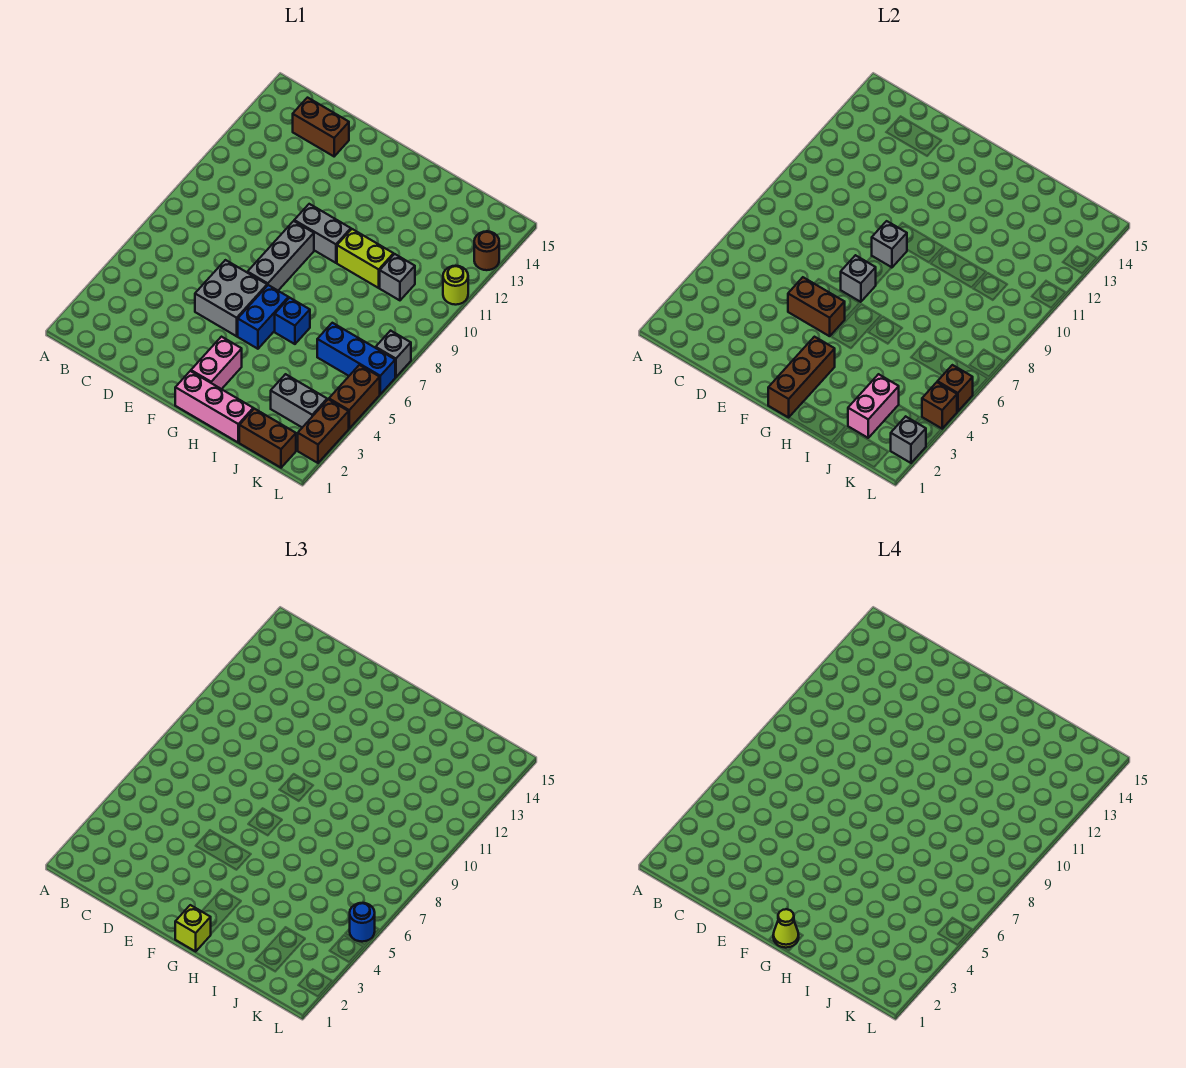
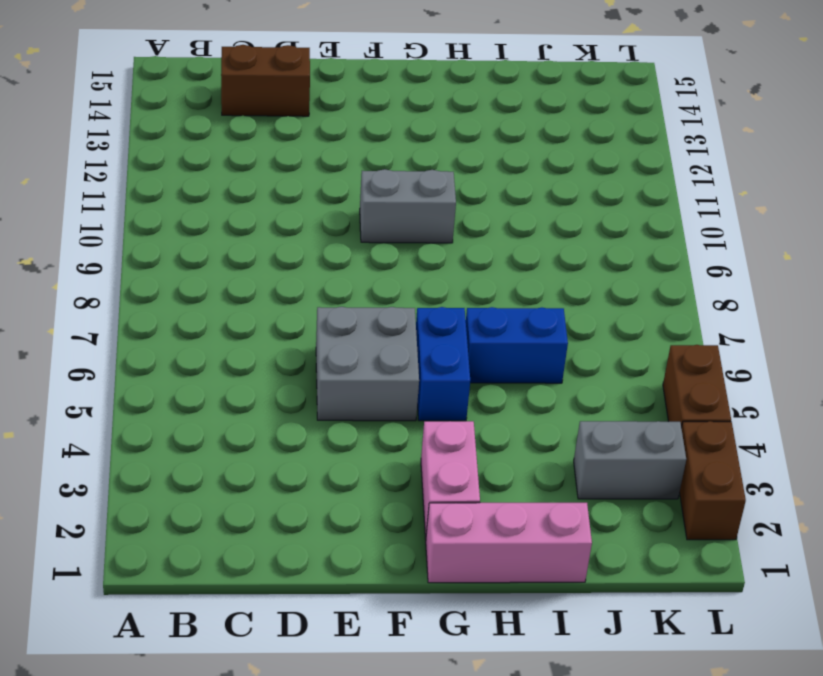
blue brick H6:I6 level 1 -> blue brick H6 level 1
none -> grey brick F7:F9 level 1
none -> lime brick H10:I10 level 1
none -> brown brick J1:K1 level 1

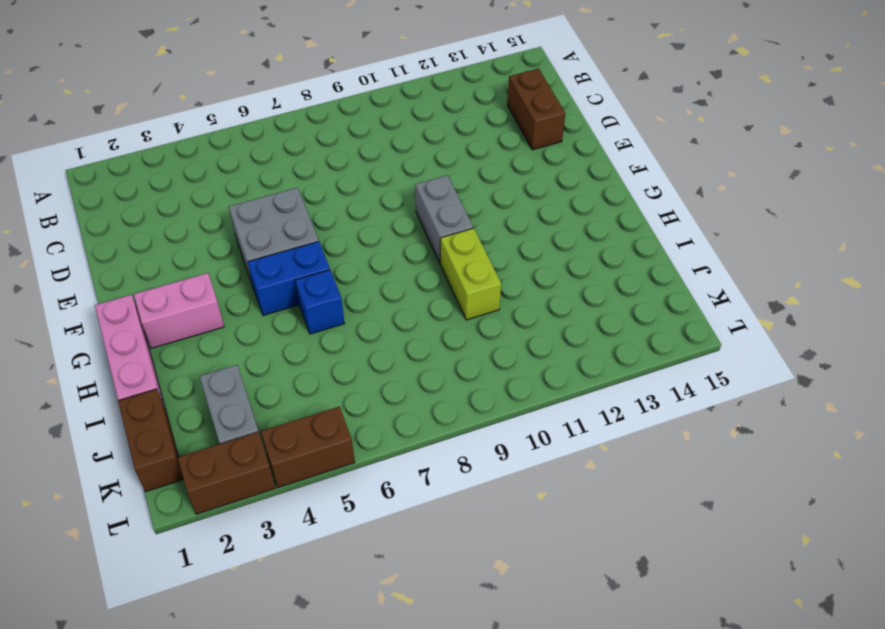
none -> grey brick F7:F9 level 1
none -> blue brick J6:L6 level 1
none -> grey brick J10 level 1

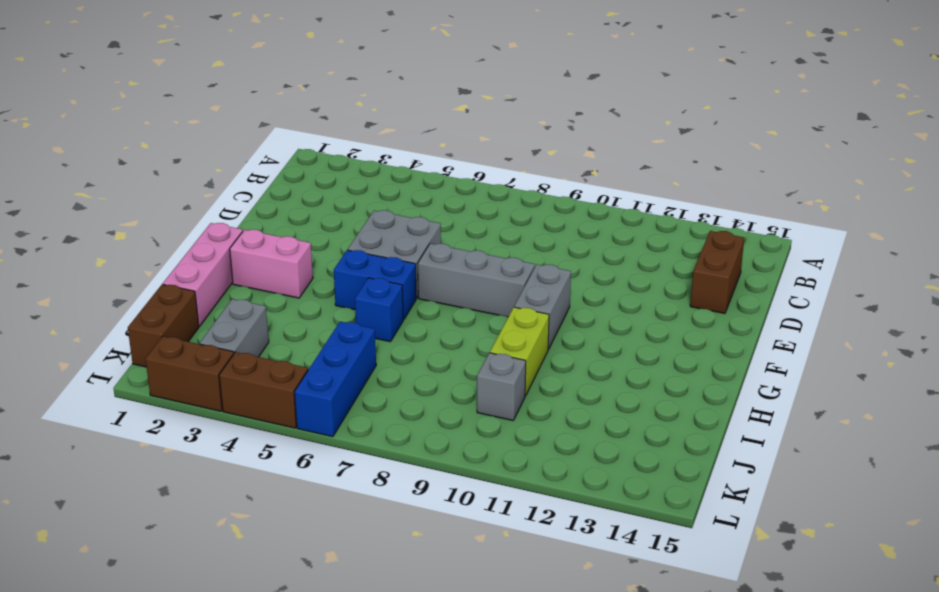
none -> grey brick L7 level 1
none -> lime round brick L11 level 1
none -> brown round brick L13 level 1

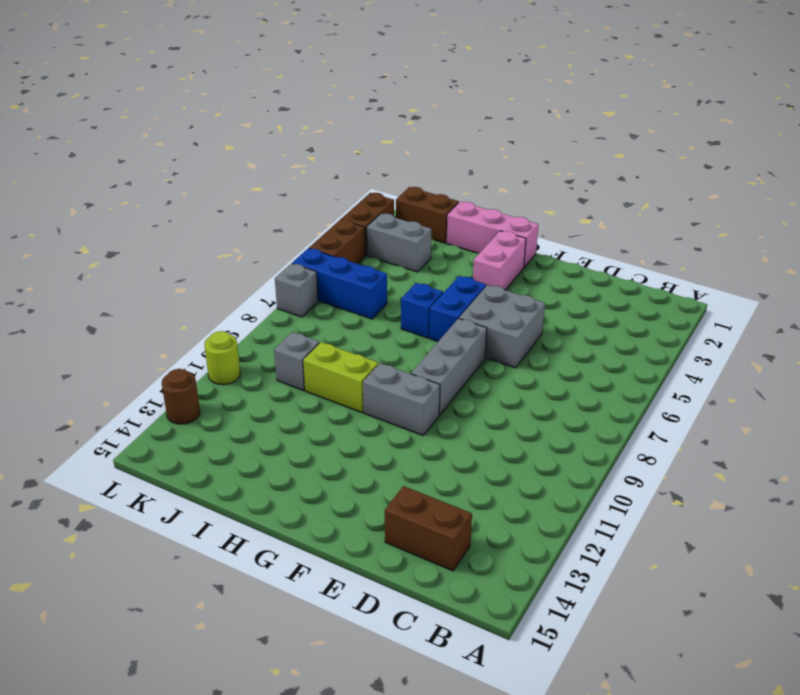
none -> brown brick E5:F5 level 2
none -> grey brick F7 level 2
none -> grey brick F9 level 2

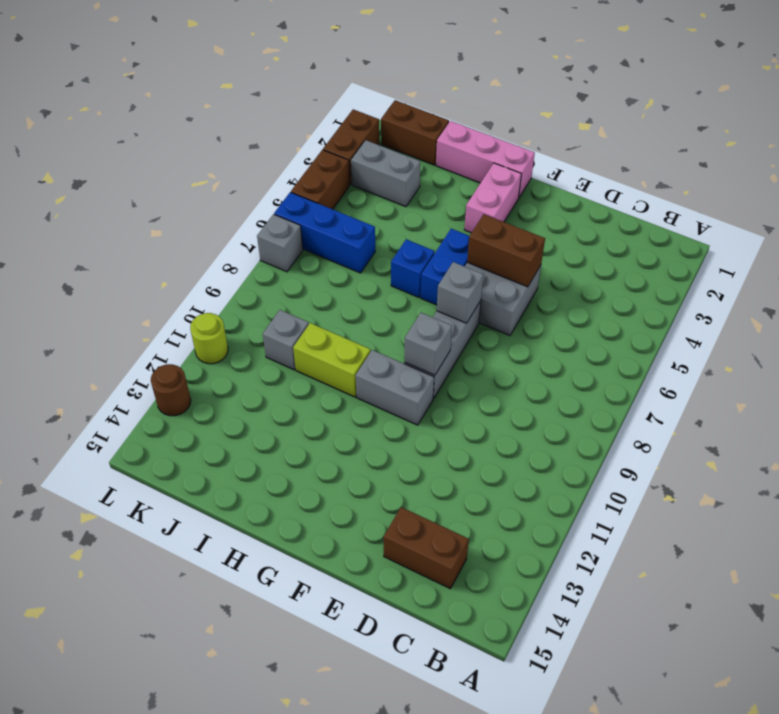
none -> brown brick G1:G3 level 2
none -> pink brick J2:J3 level 2
none -> grey brick L2 level 2

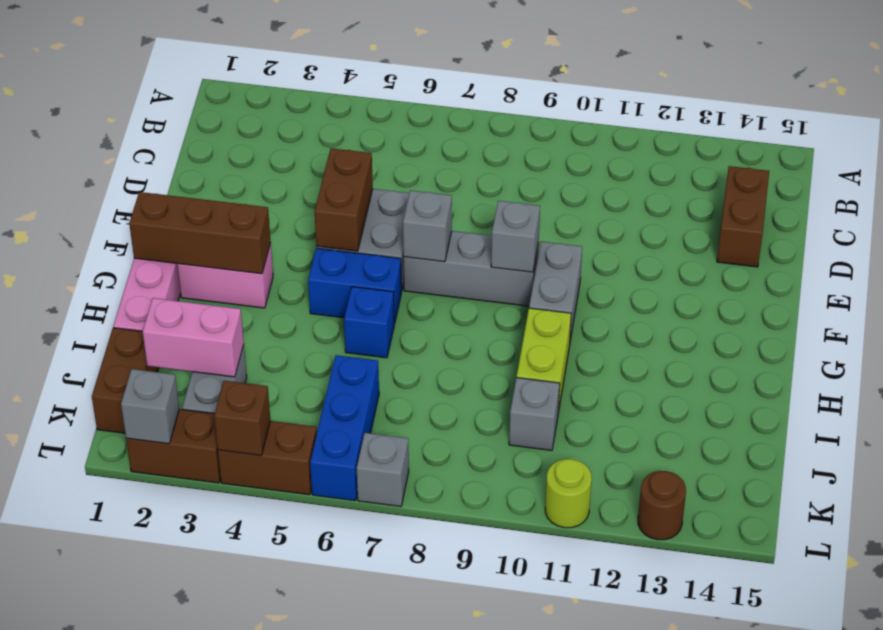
none -> brown brick L5 level 2
none -> lime brick G1 level 3
none -> blue round brick L5 level 3

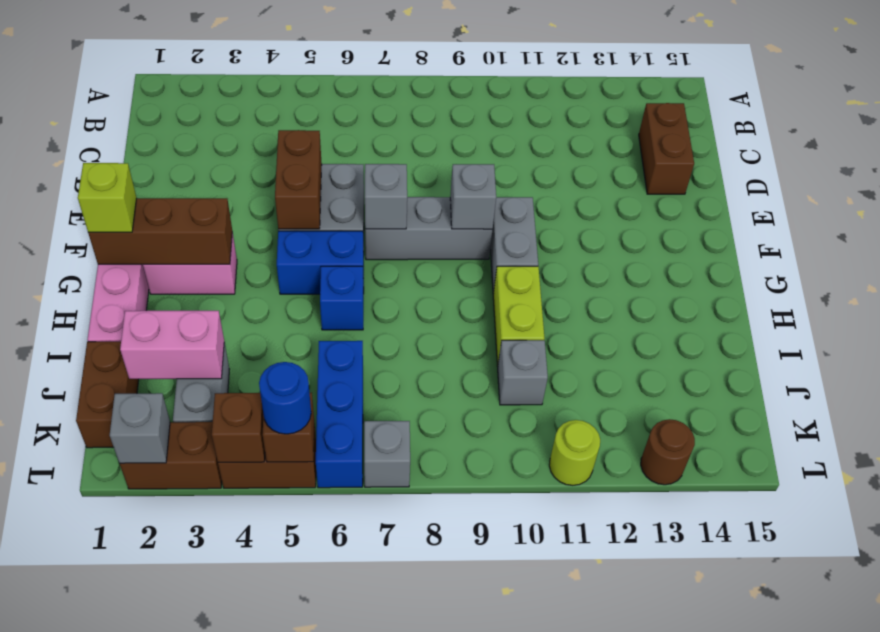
none -> lime cone G1 level 4

